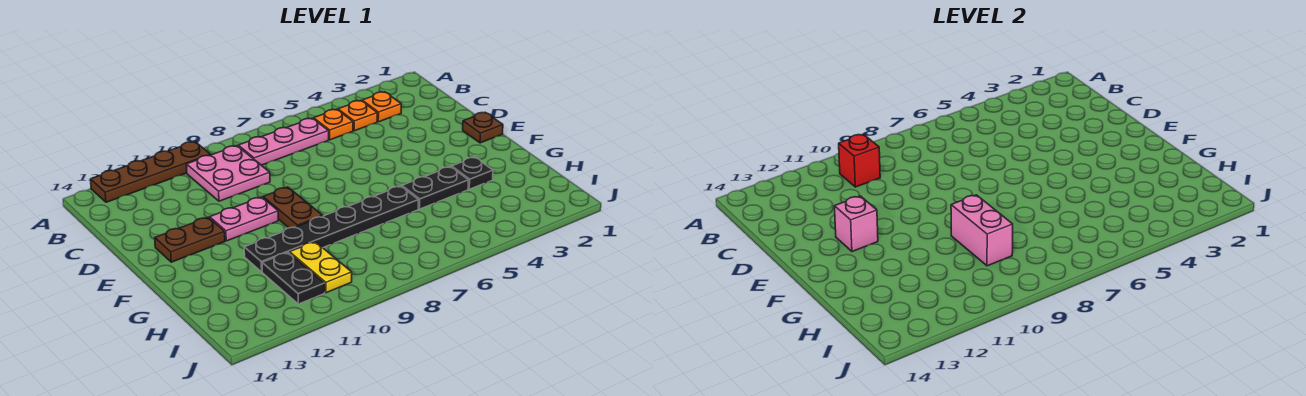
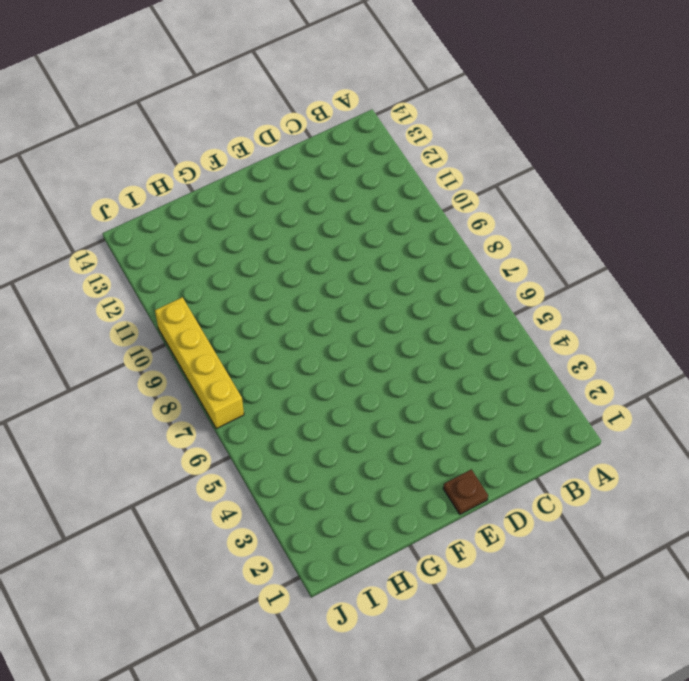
yellow brick J7:J10 level 1 -> none
none -> brown plate A10:A13 level 1
none -> orange plate B3 level 1
none -> orange plate B4 level 1

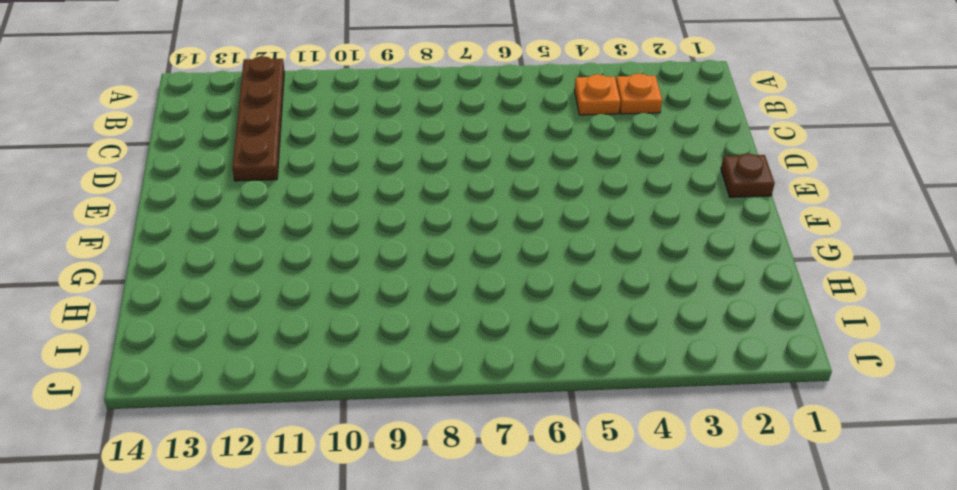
brown plate A12:D12 level 1 -> brown plate A10:A13 level 1
none -> orange plate B5 level 1
none -> pink plate B6:B8 level 1
none -> pink plate B9:C10 level 1

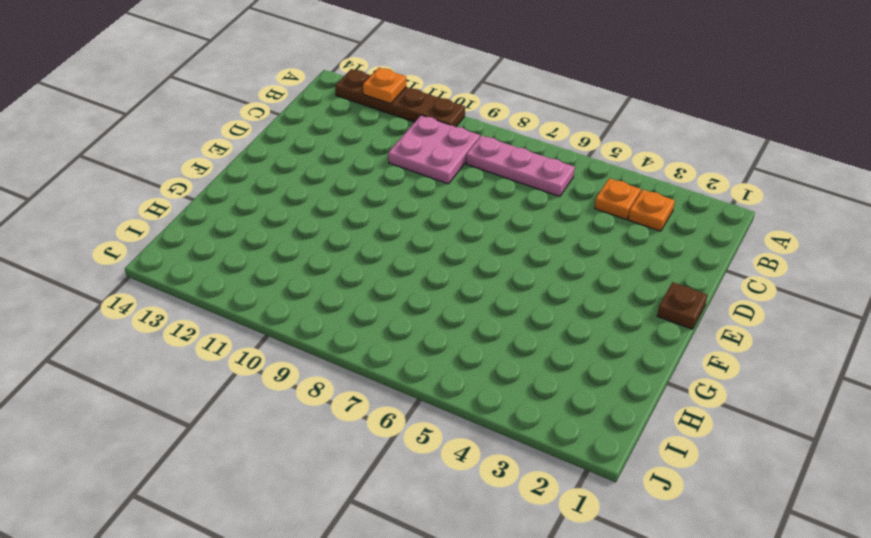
orange plate A12 level 2 -> orange plate B5 level 1
none -> brown plate E9:F9 level 1
none -> pink plate E10:E11 level 1
none -> brown plate E12:E13 level 1

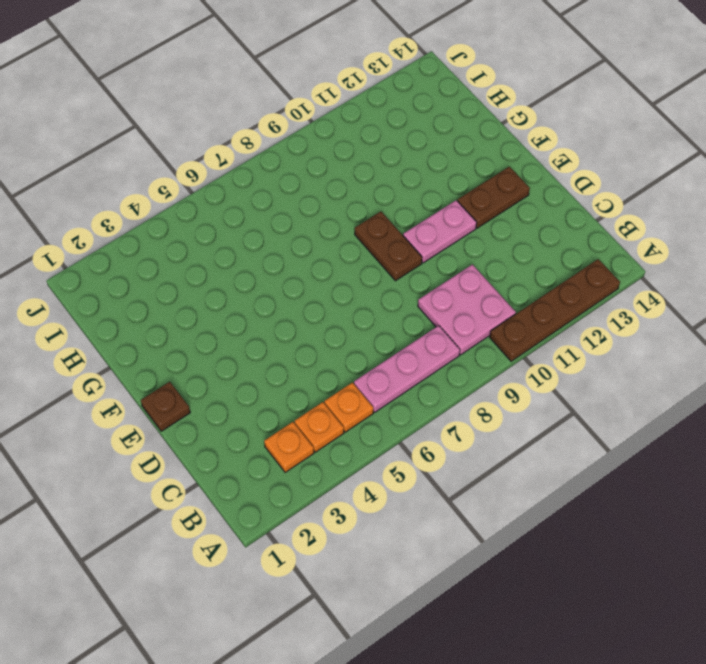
none -> black plate G3 level 1
none -> black plate G4:G5 level 1
none -> black plate G6:G11 level 1

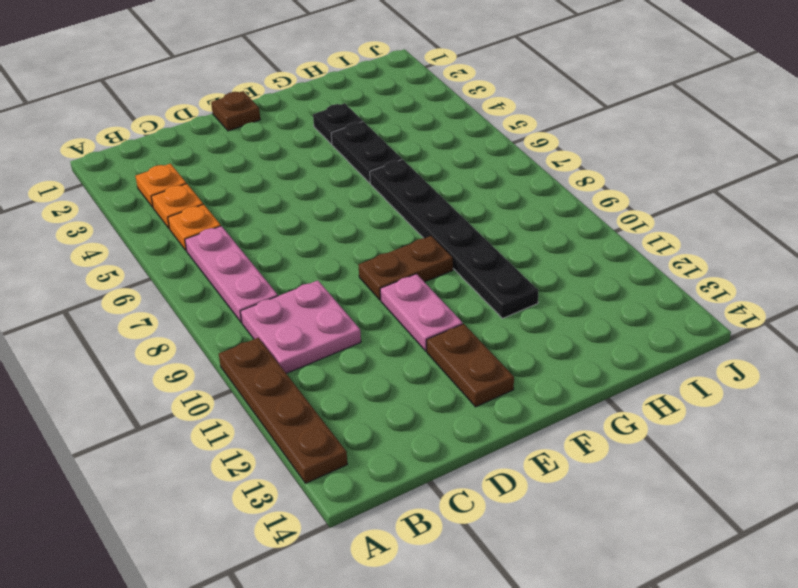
none -> yellow plate H10:I10 level 1
none -> black plate H11:I11 level 1
none -> red brick B10 level 2

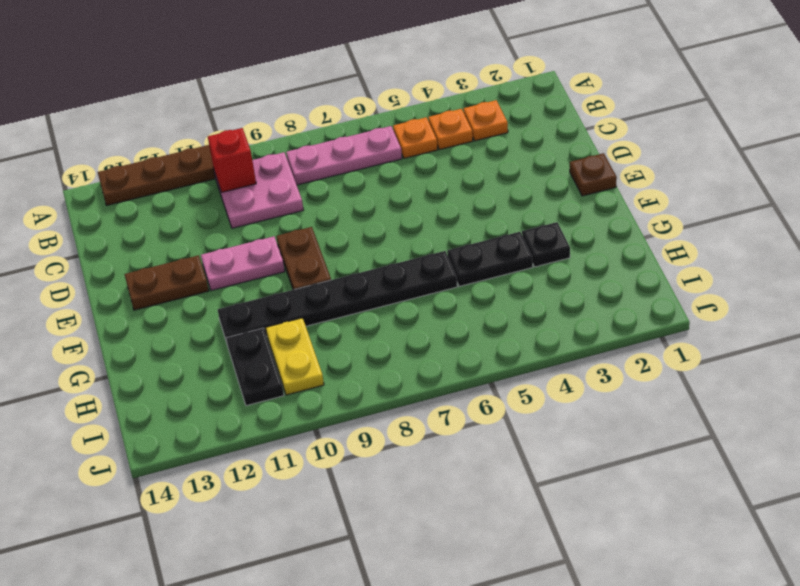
none -> pink brick E12 level 2
none -> pink brick G9:H9 level 2

